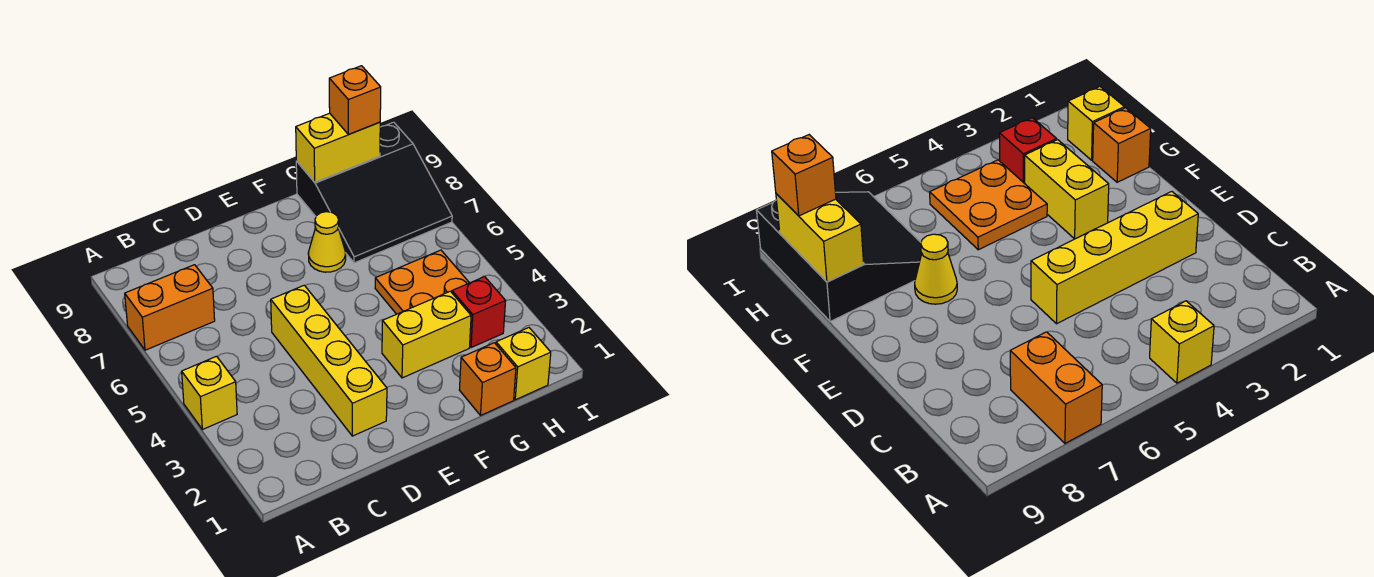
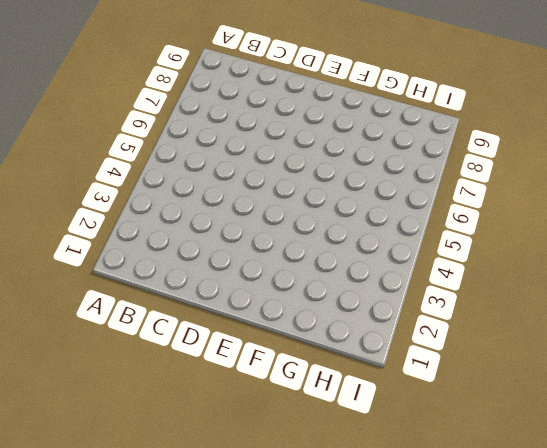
none -> yellow brick A4 level 1
none -> orange brick A7:B7 level 1
none -> yellow brick D2:D5 level 1

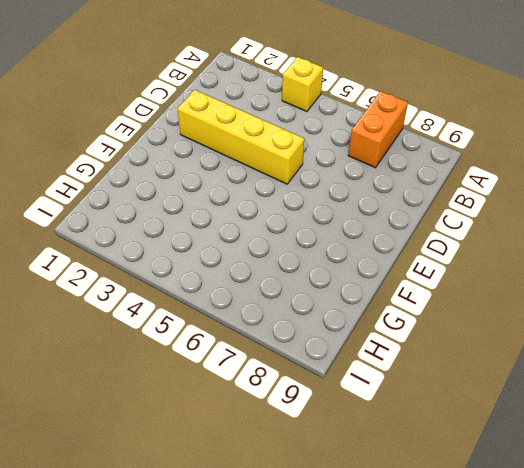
none -> yellow brick F3:G3 level 1
none -> yellow cone F7 level 1
none -> orange brick G1 level 1

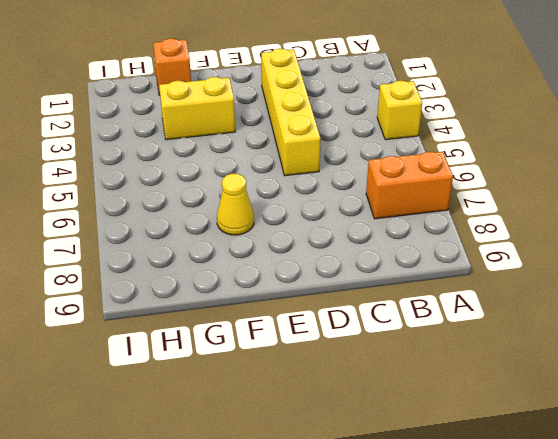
none -> orange plate G4:H5 level 1
none -> black slope G7:I9 level 1 top 9
none -> yellow brick H1 level 1

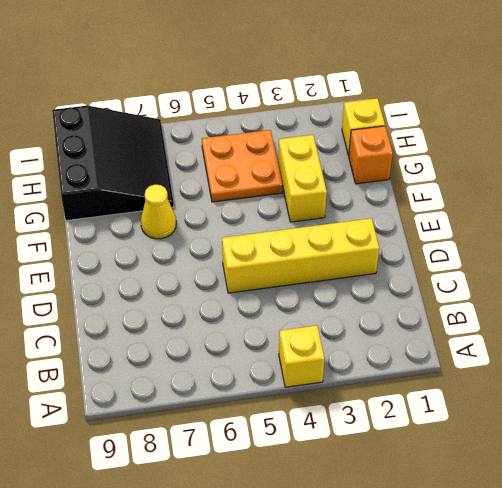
none -> orange brick A7:B7 level 1
none -> red brick H3 level 1
none -> yellow brick G9:H9 level 2

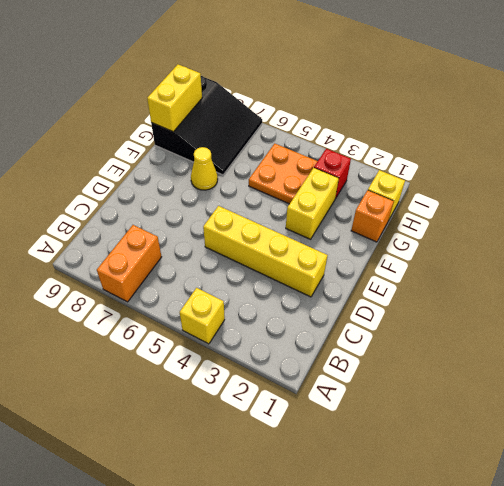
none -> orange brick H9 level 3

